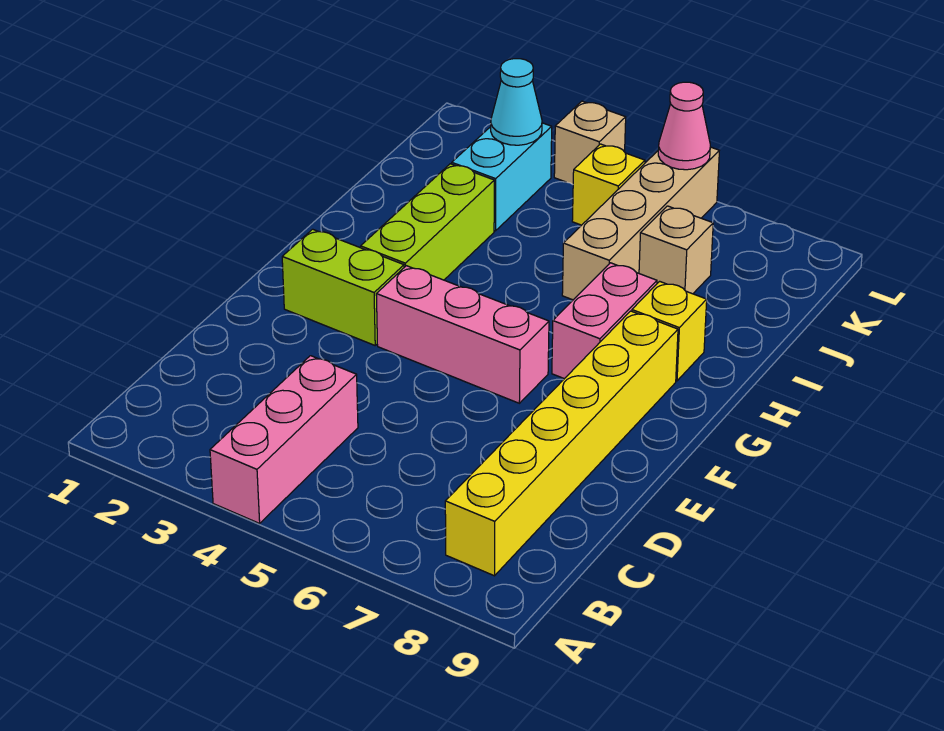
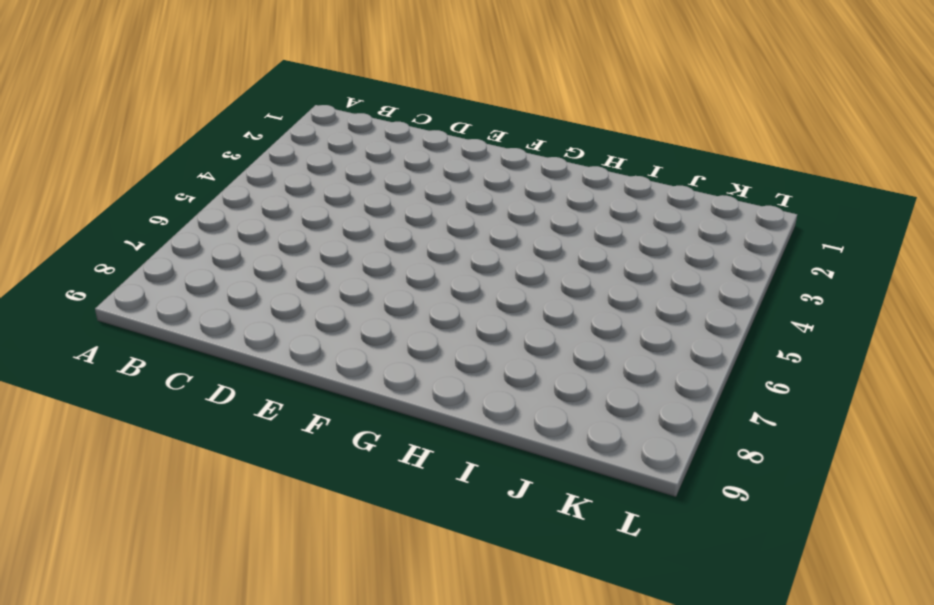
none -> pink brick A4:C4 level 1
none -> yellow brick B8:G8 level 1
none -> lime brick F2:F3 level 1

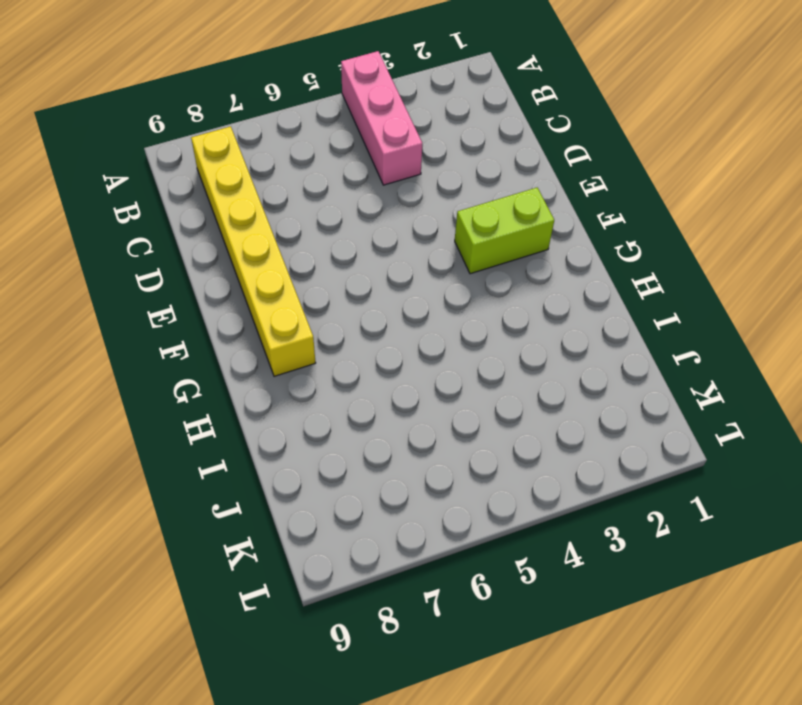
none -> pink brick F4:F6 level 1
none -> lime brick G3:I3 level 1
none -> pink brick G7:H7 level 1

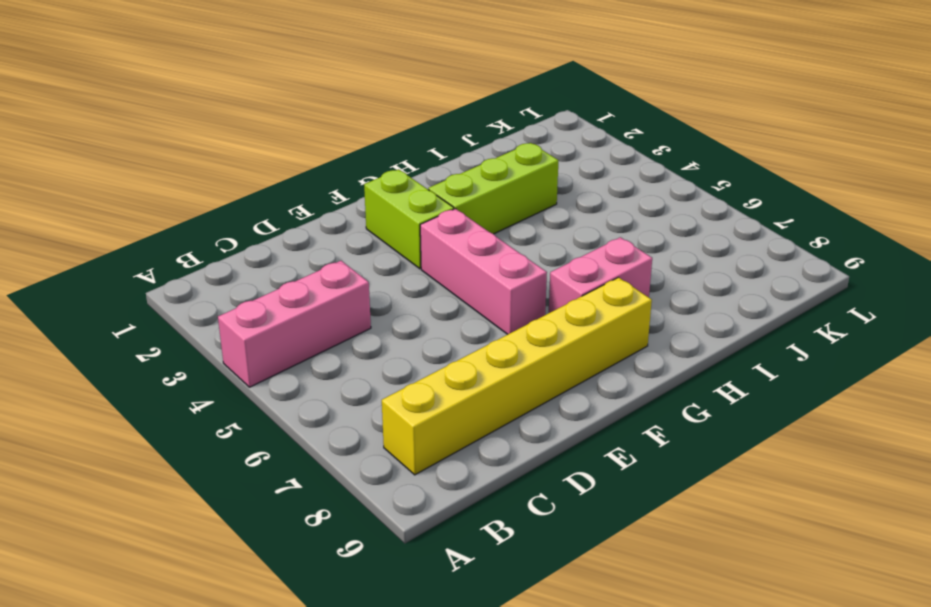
none -> yellow brick H8 level 1
none -> tan brick I6:L6 level 1
none -> cyan brick J3:K3 level 1

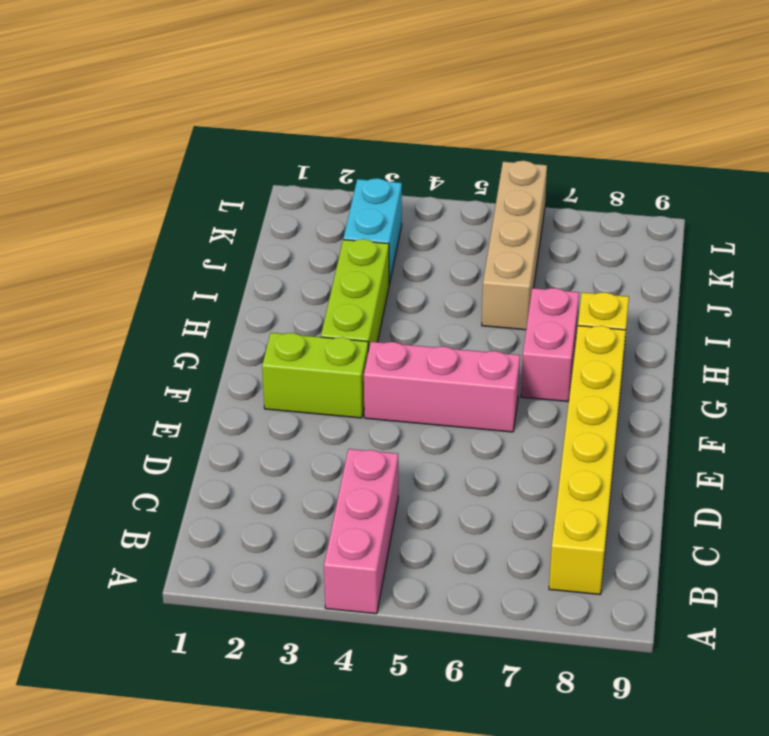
none -> tan brick J7 level 1
none -> yellow brick K5 level 1
none -> tan brick L4 level 1

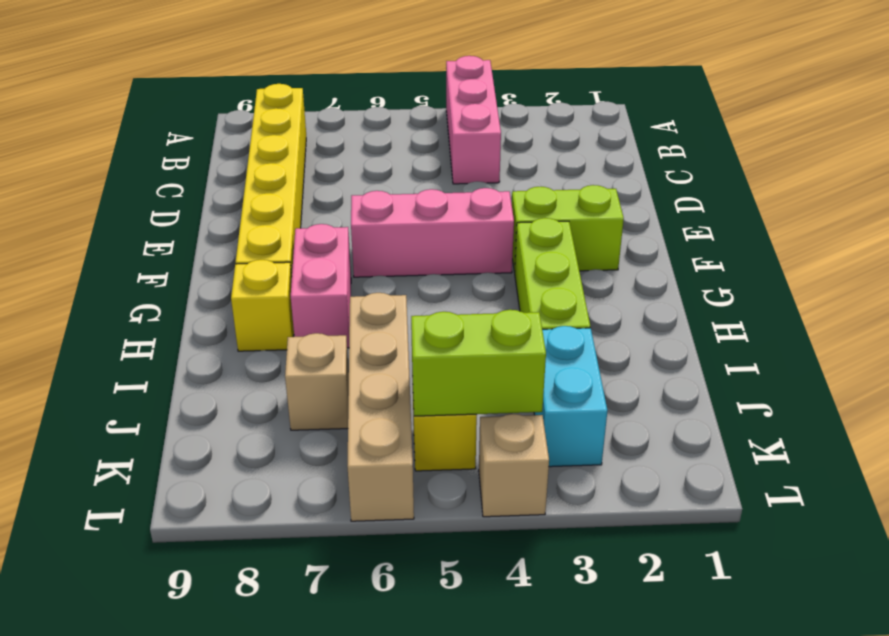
lime brick K4:K5 level 2 -> none
none -> cyan cone K3 level 2
none -> pink cone L6 level 2

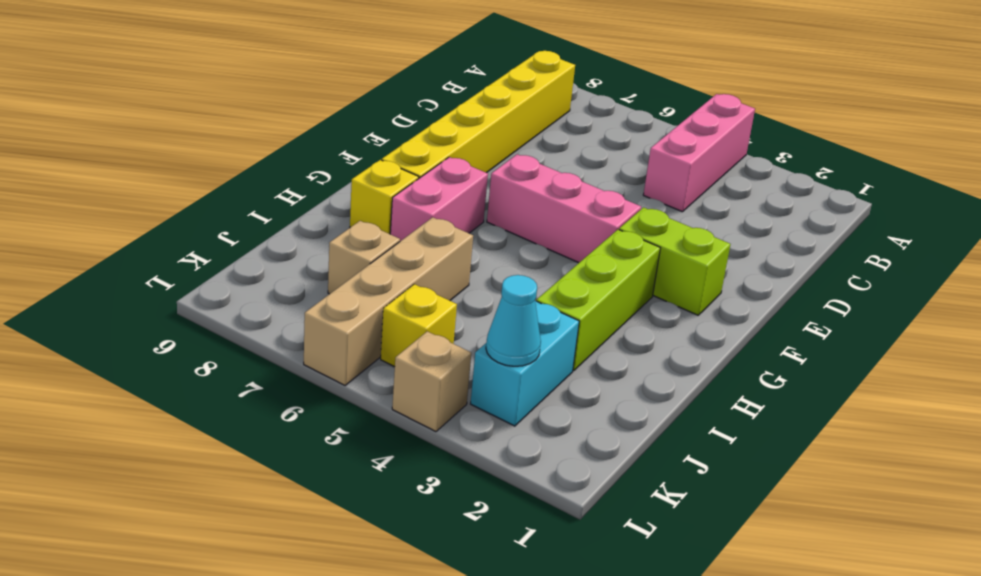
none -> pink cone L6 level 2

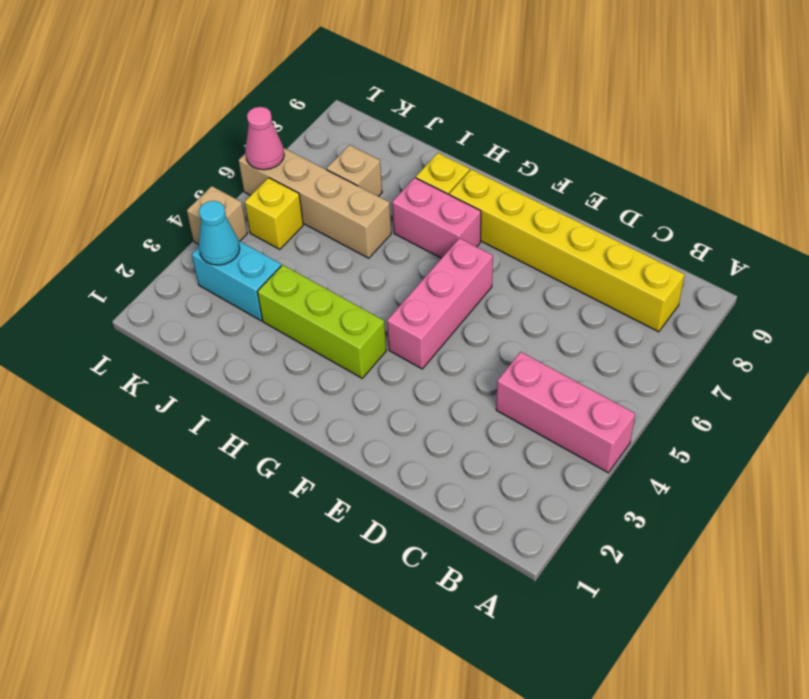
none -> lime brick F2:F3 level 1

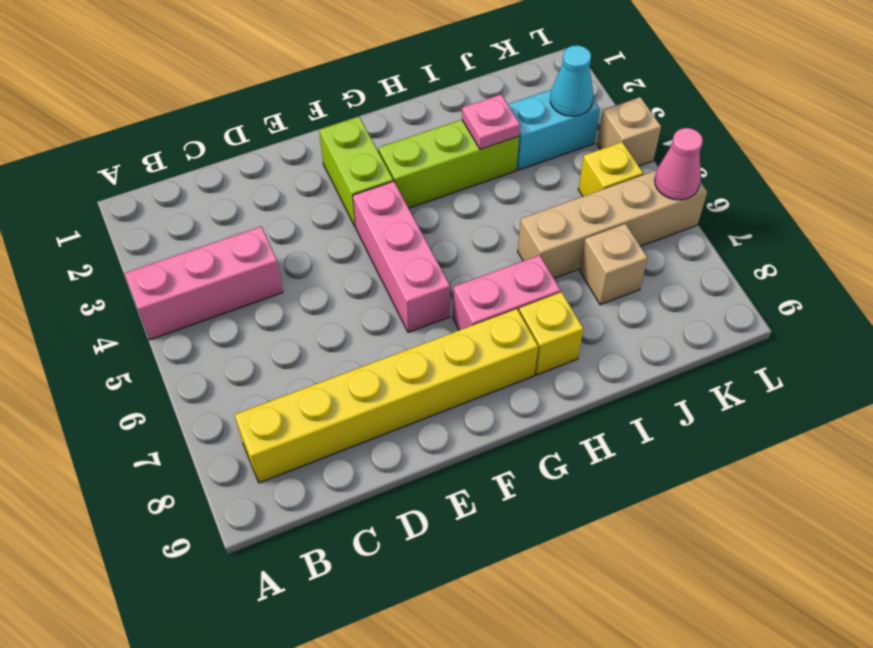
pink plate I3 level 2 -> none

